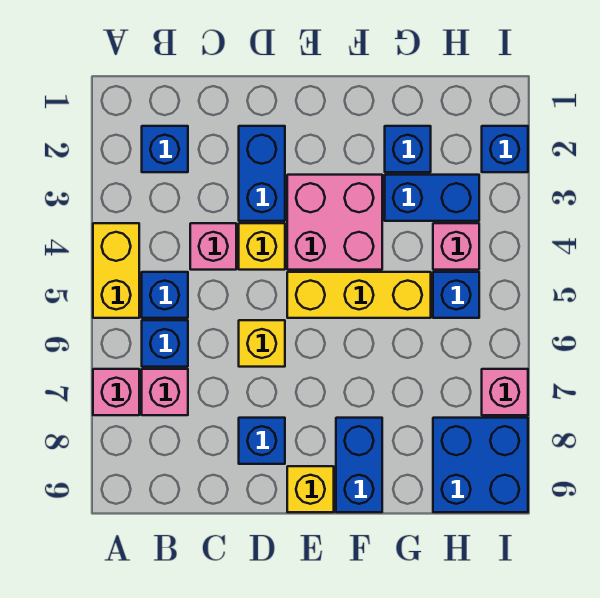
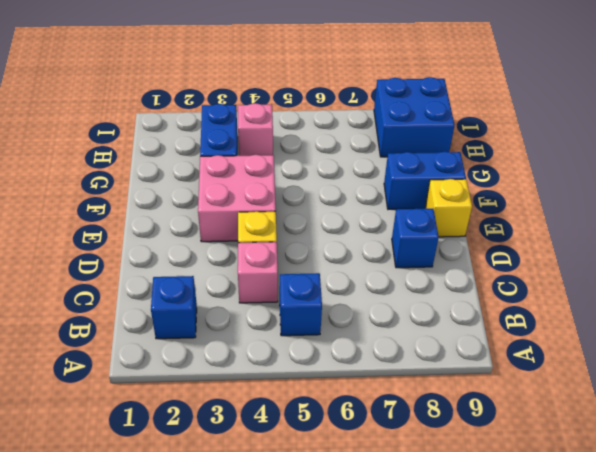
none -> yellow brick A4:A5 level 1
none -> pink brick A7 level 1
none -> blue brick B6 level 1

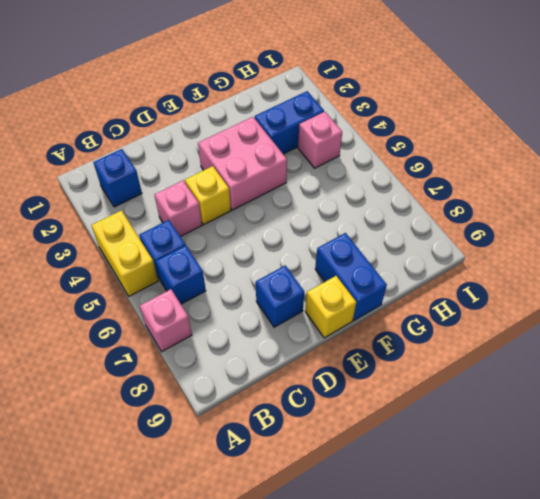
none -> pink brick B7 level 1
none -> blue brick D2:D3 level 1
none -> yellow brick D6 level 1

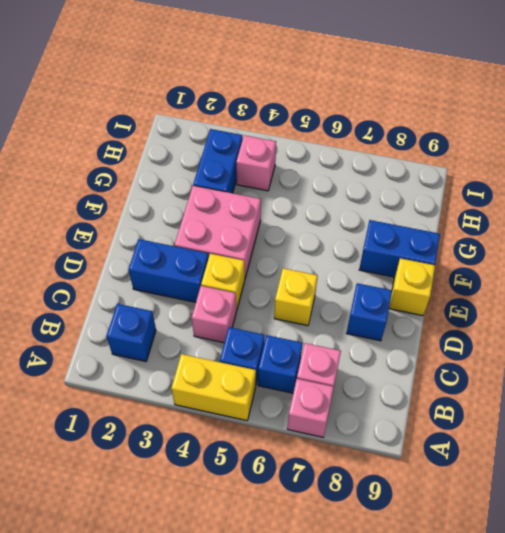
none -> yellow brick E5:G5 level 1
none -> blue brick G2 level 1
none -> blue brick H5 level 1

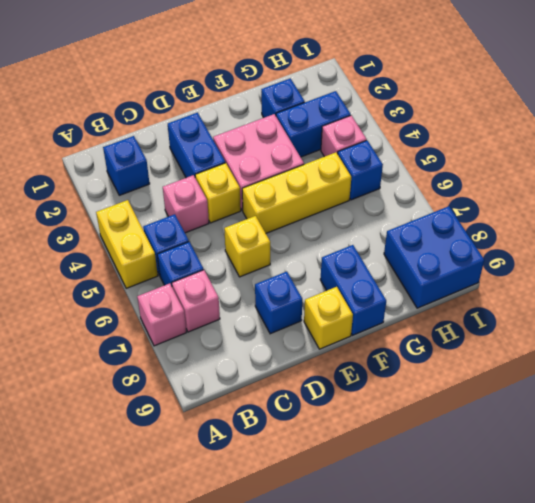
none -> blue brick I2 level 1
none -> pink brick I7 level 1

